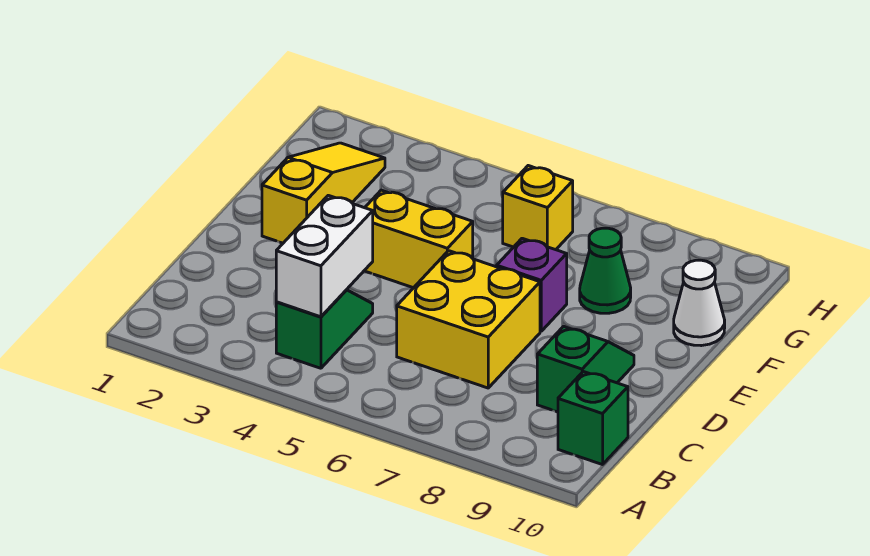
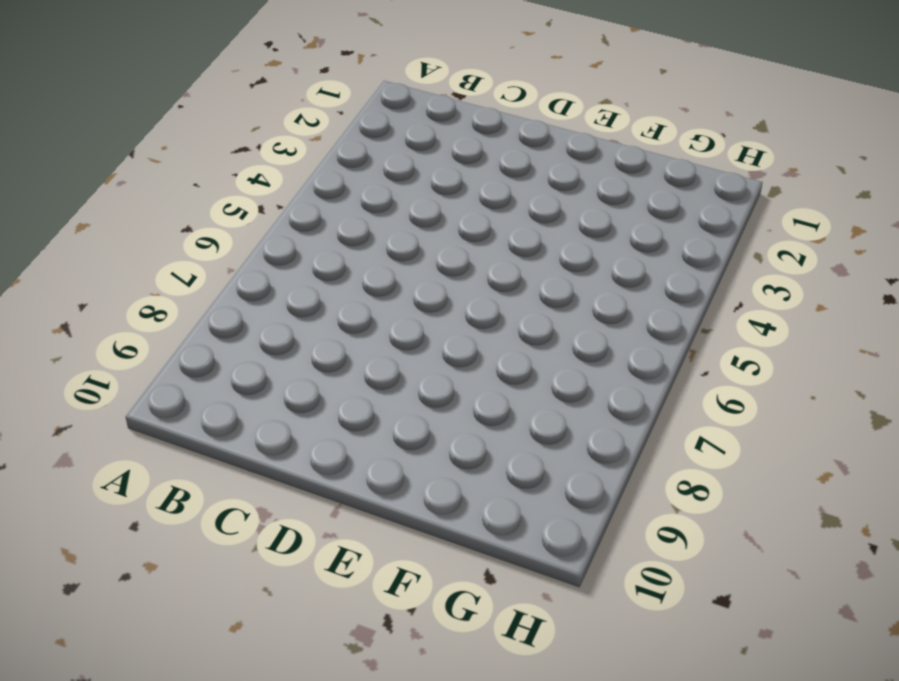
none -> green slope B4:C4 level 1 top B
none -> green brick B10 level 1

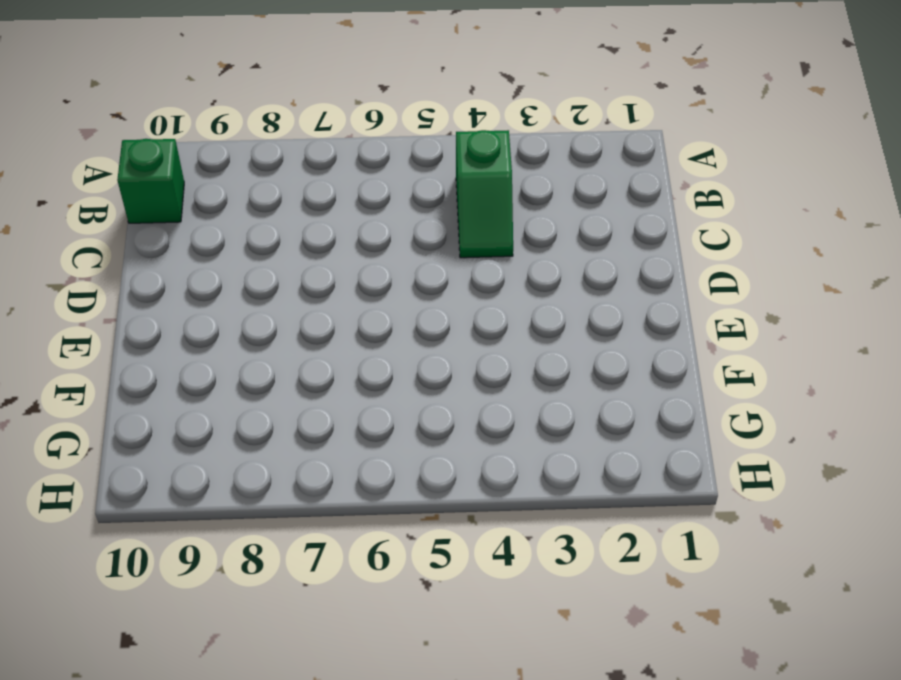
none -> yellow brick C6:D7 level 1
none -> green slope C9:D9 level 1 top C

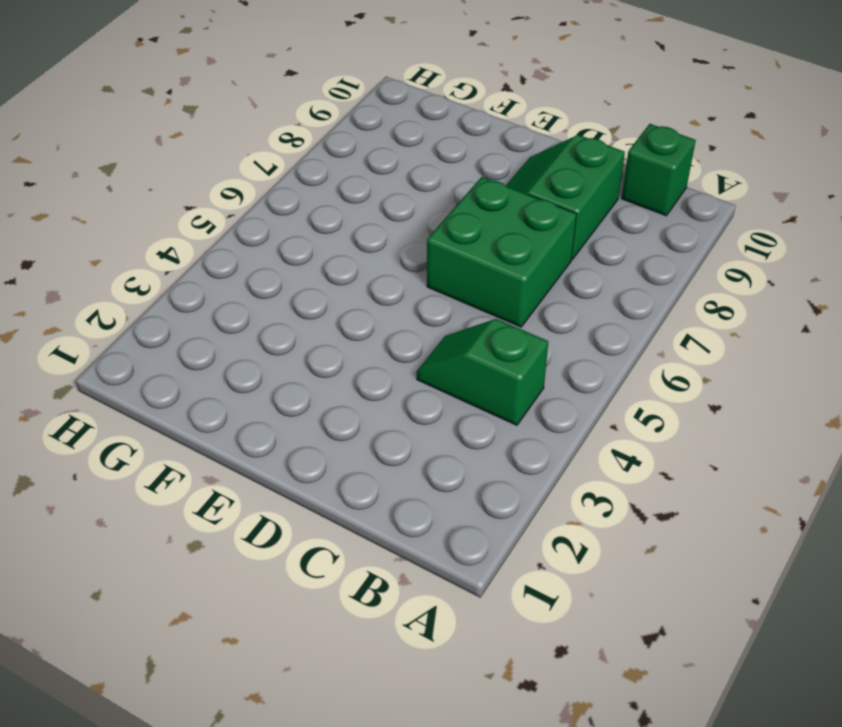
green brick C6:D7 level 1 -> yellow brick C6:D7 level 1
green slope C8:D9 level 1 top C -> green slope C9:D9 level 1 top C
none -> yellow slope E2:G2 level 1 top E
none -> yellow brick E4:E5 level 1

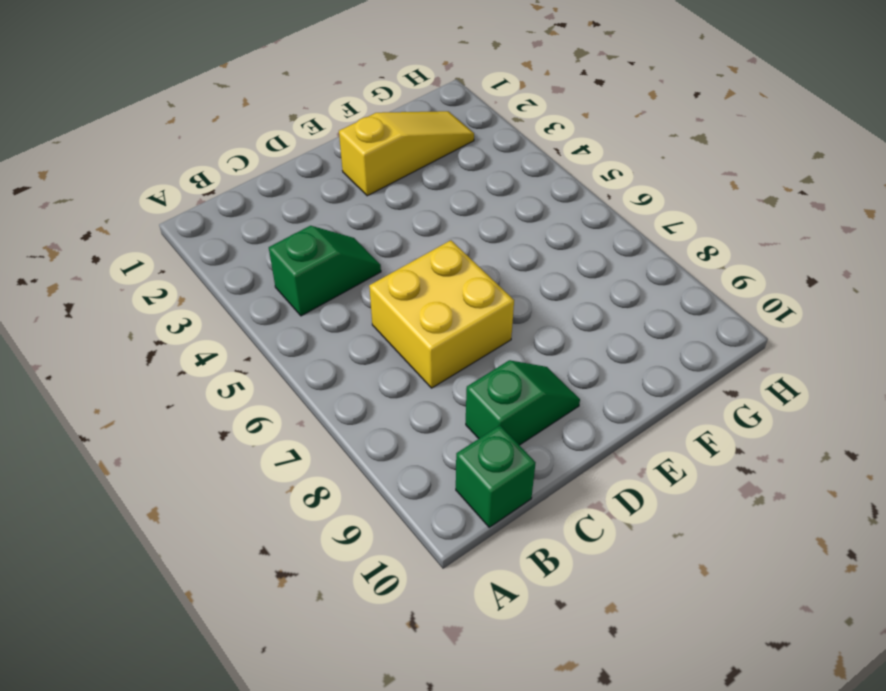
none -> yellow brick E4:E5 level 1
none -> purple brick E7 level 1

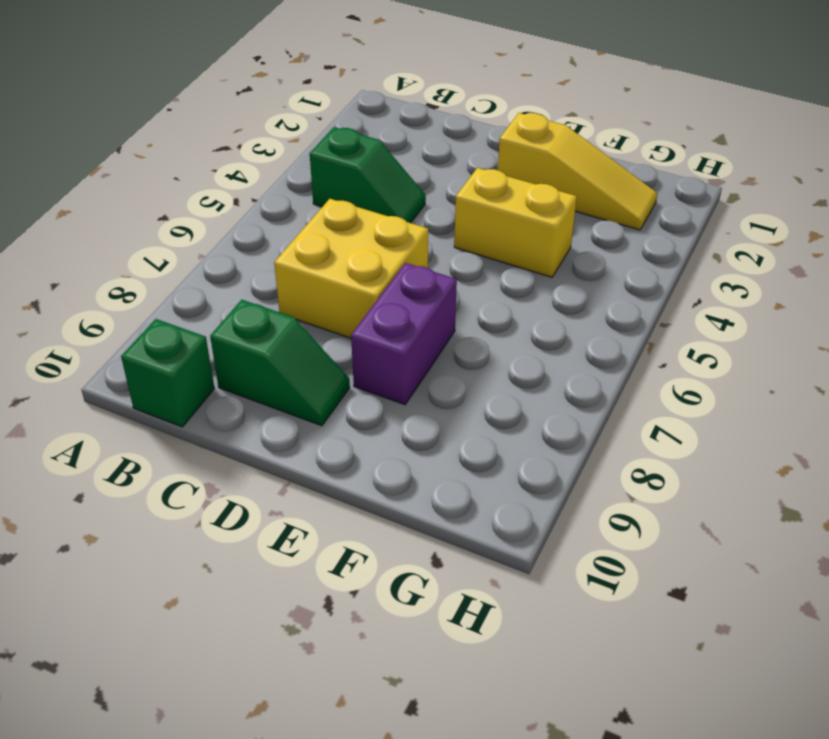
yellow brick E4:F4 level 1 -> yellow brick E4:E5 level 1
purple brick E7:E8 level 1 -> purple brick E7 level 1
none -> green cone F8 level 1
none -> white cone F10 level 1

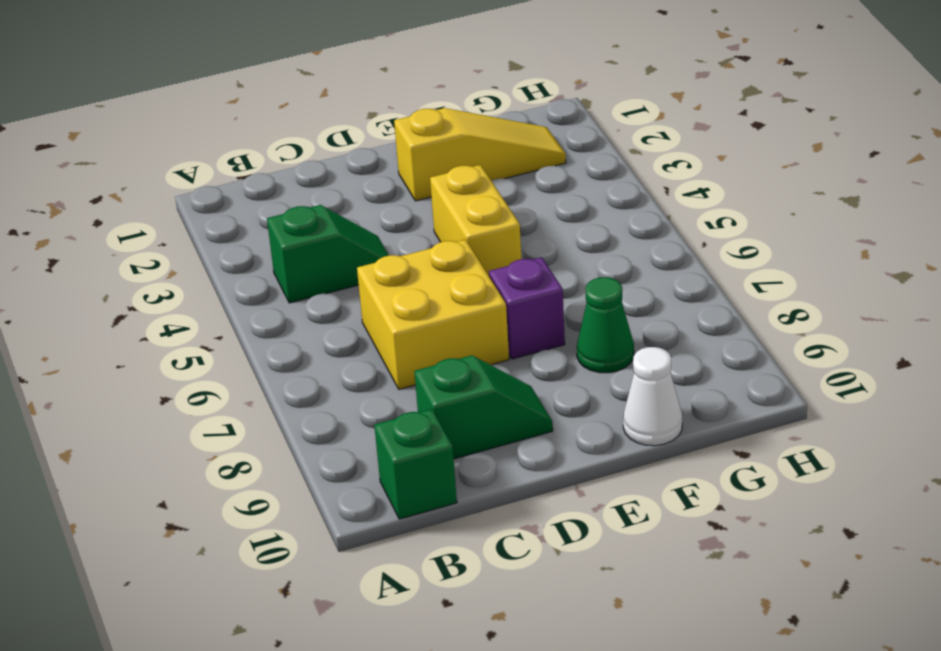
none -> yellow brick G6 level 1
none -> white brick B4:C4 level 2

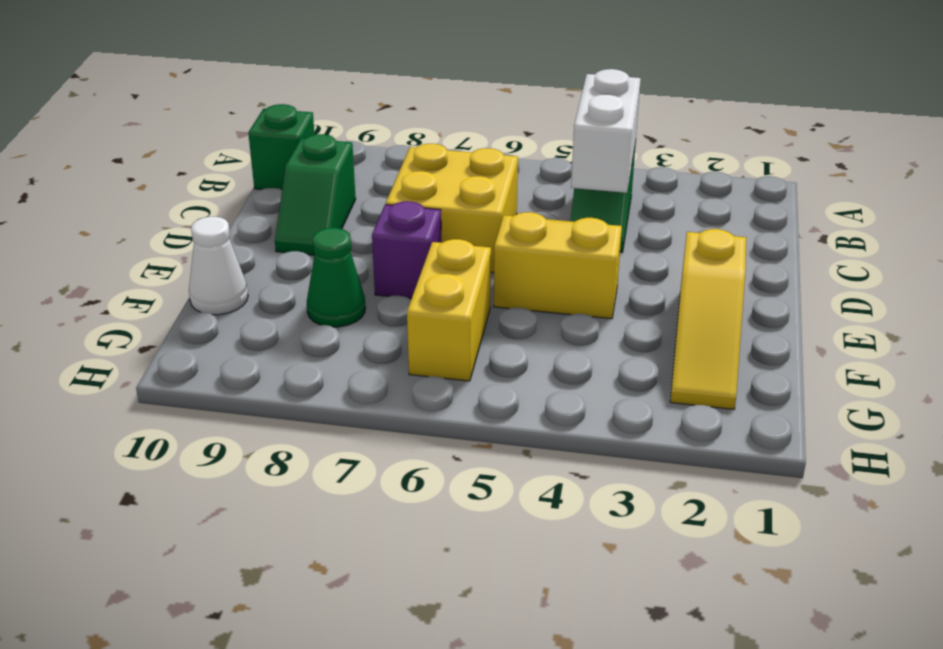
yellow brick F6:G6 level 1 -> yellow brick G6 level 1

